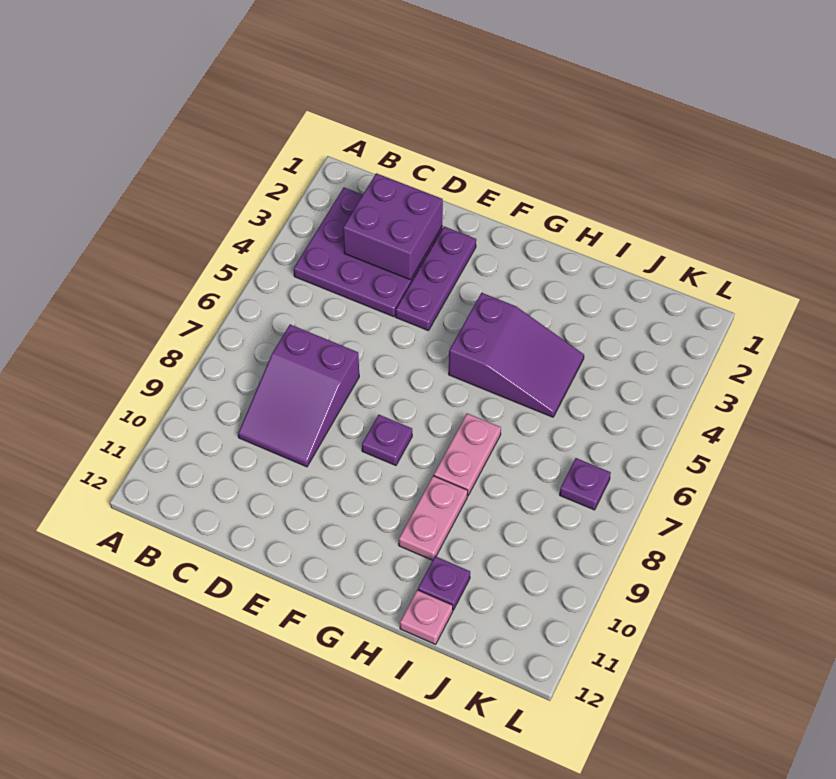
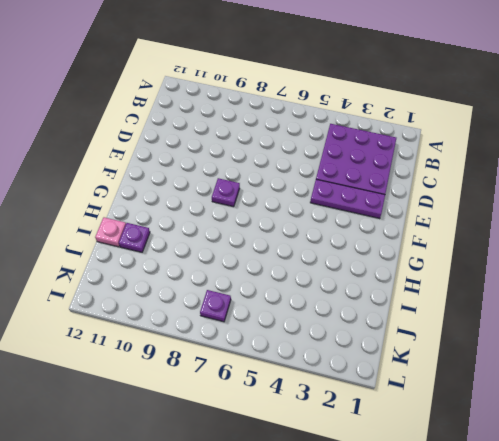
none -> purple slope C7:D9 level 1 top 7
none -> purple slope G4:I5 level 1 top G

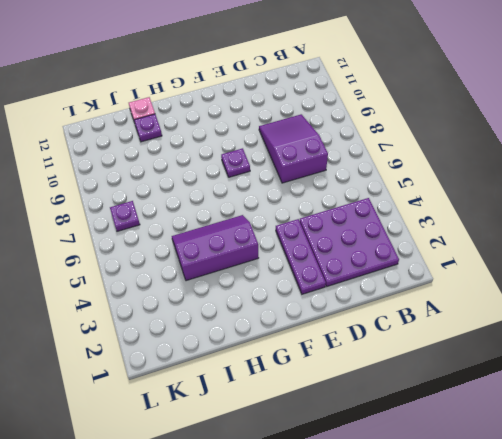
purple slope G4:I5 level 1 top 4 -> purple slope G4:I5 level 1 top G
none -> pink plate H7:H8 level 1
none -> pink plate H9:H10 level 1

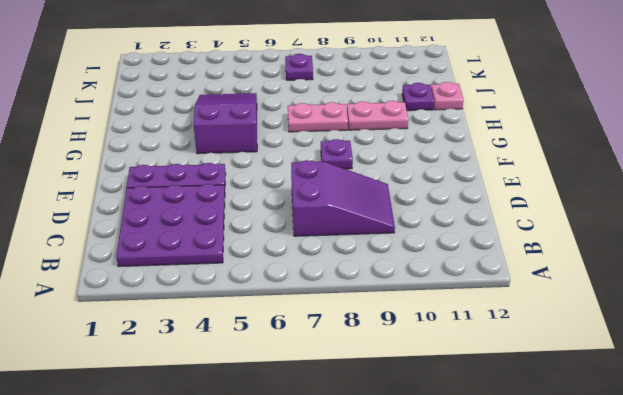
none -> purple brick C2:D3 level 2

